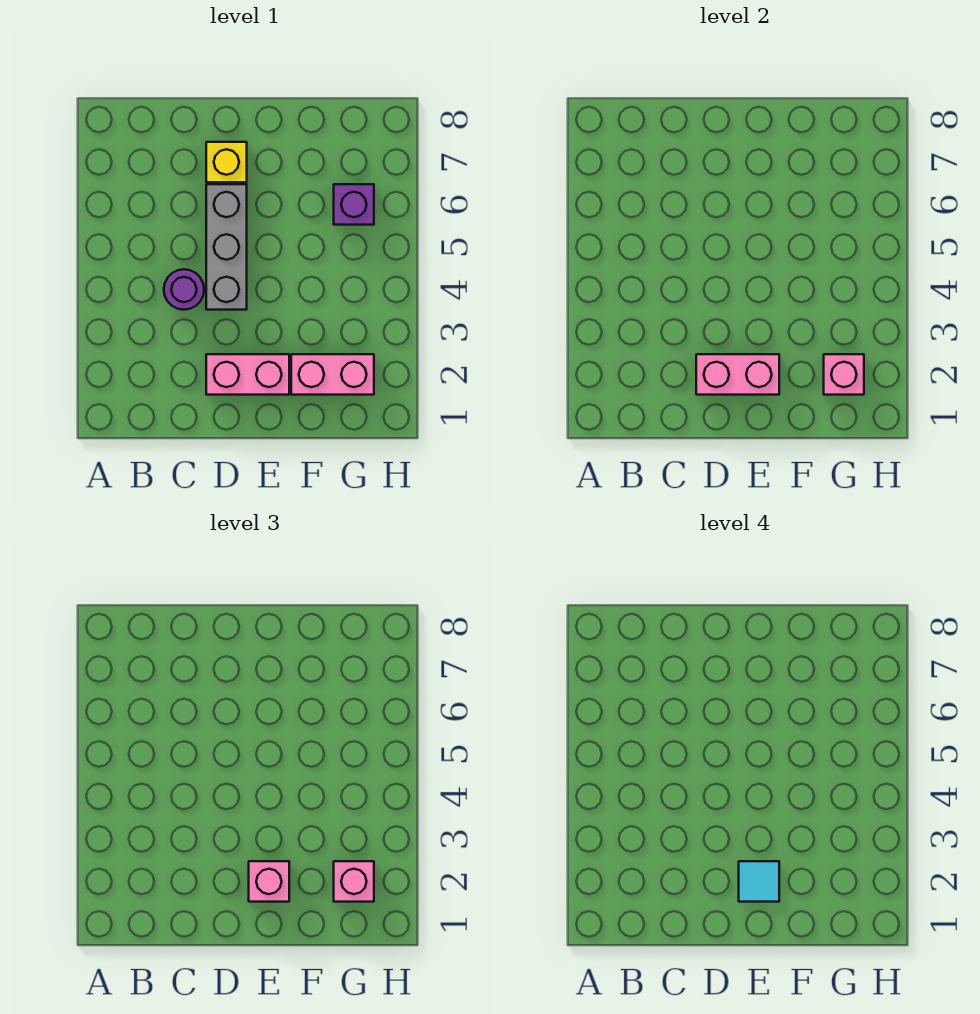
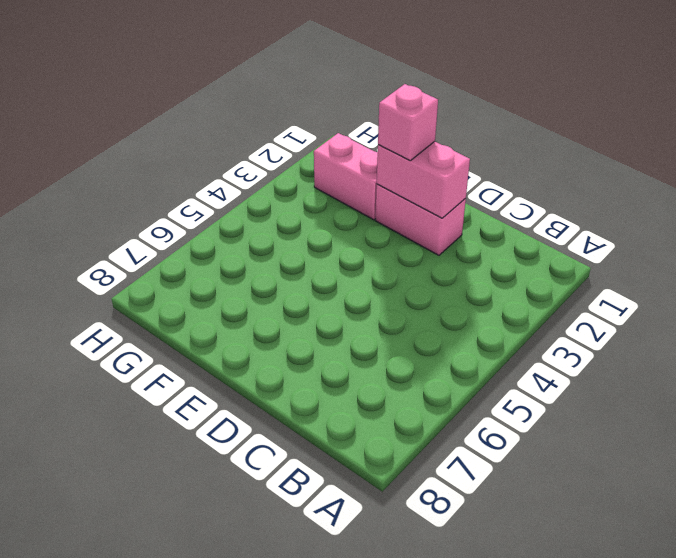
none -> purple round brick C4 level 1
none -> grey brick D4:D6 level 1

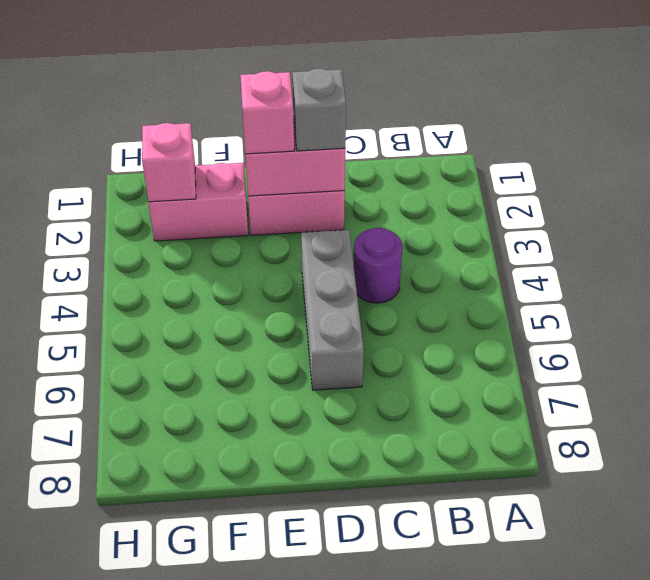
grey brick D2 level 3 -> none
none -> yellow brick D7 level 1
none -> purple brick G6 level 1

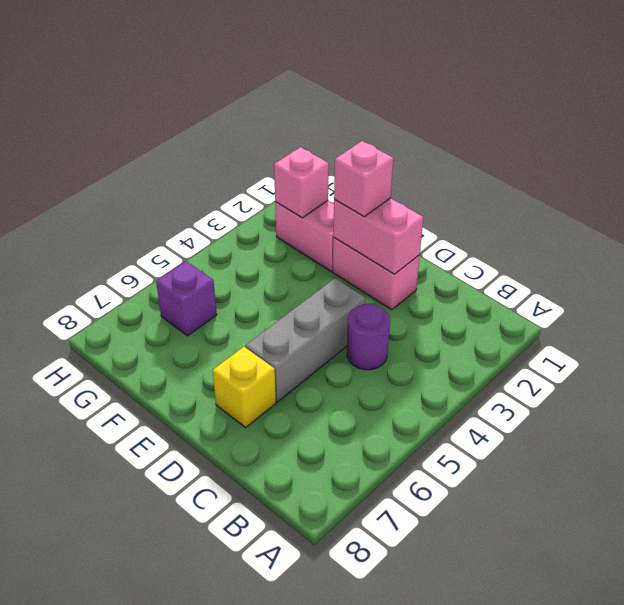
none -> pink brick G2 level 3
none -> cyan tile E2 level 4

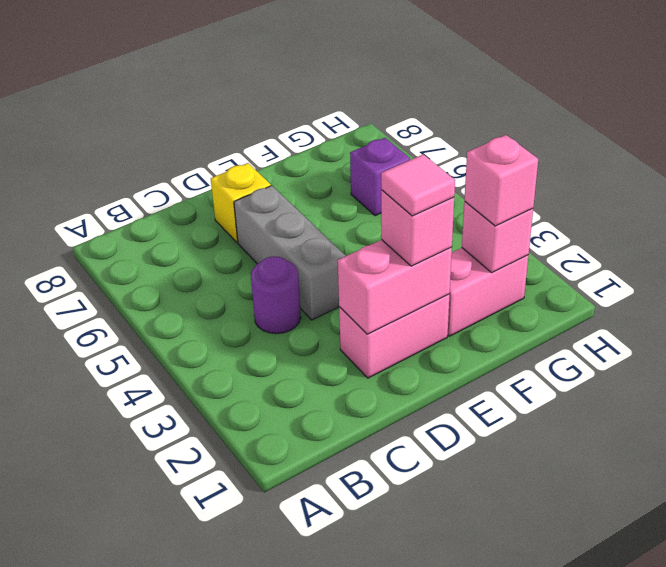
pink tile E2 level 4 -> cyan tile E2 level 4

